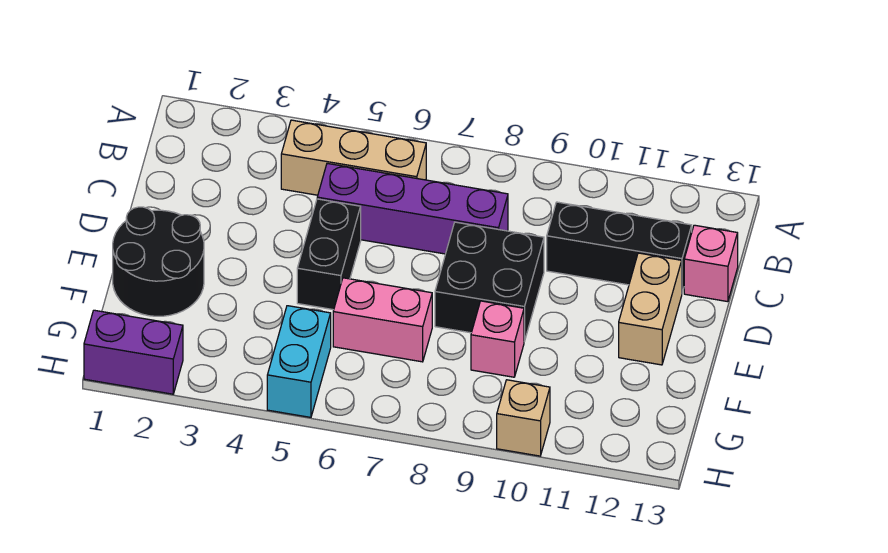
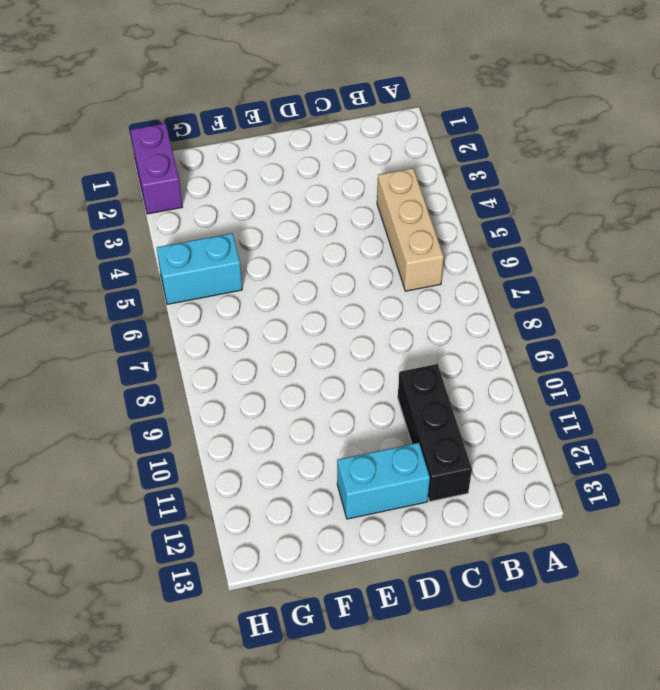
cyan brick D12:E12 level 1 -> tan brick D12:E12 level 1
none -> purple brick C5:C8 level 1
none -> pink brick C13 level 1
none -> black brick D5:E5 level 1

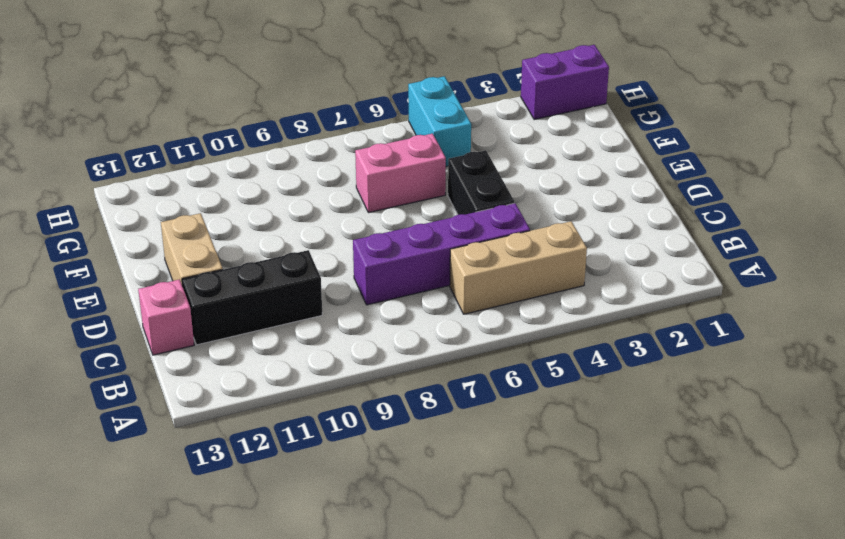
none -> black brick D8:E9 level 1
none -> black round brick E1:F2 level 1
none -> pink brick F9 level 1

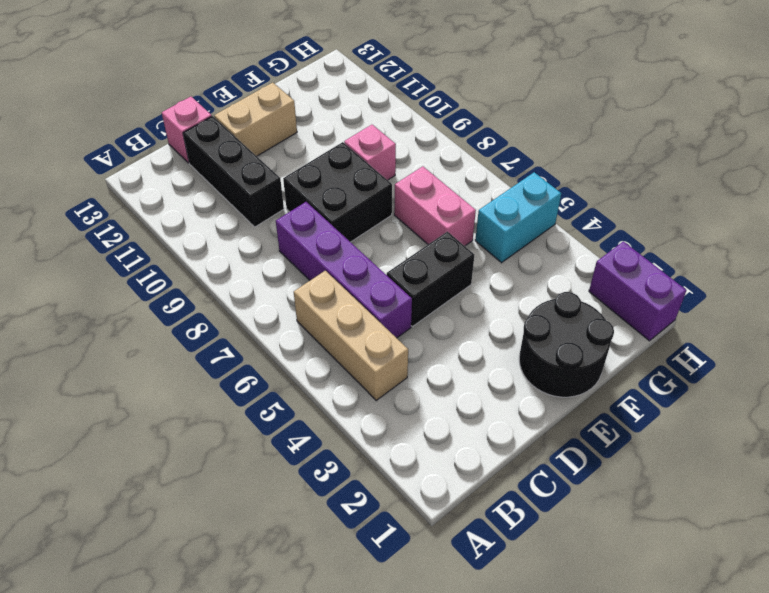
none -> tan brick H10 level 1

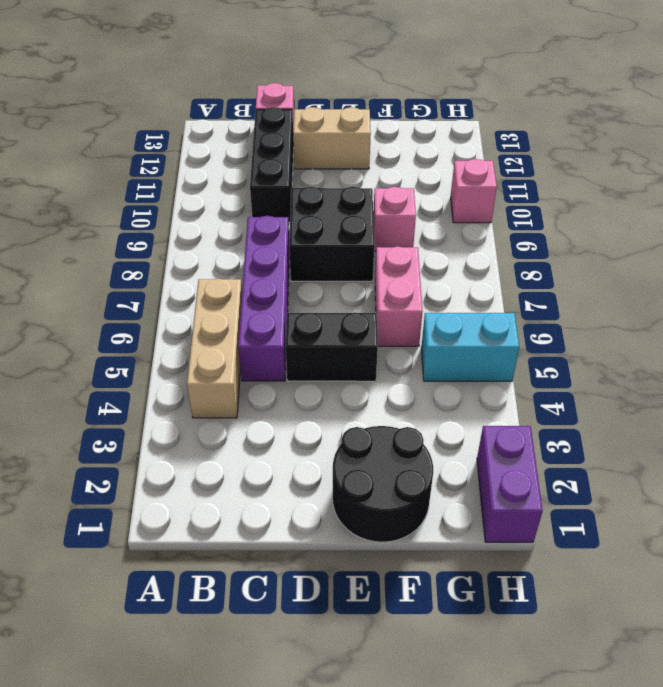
pink brick H10 level 1 -> tan brick H10 level 1

